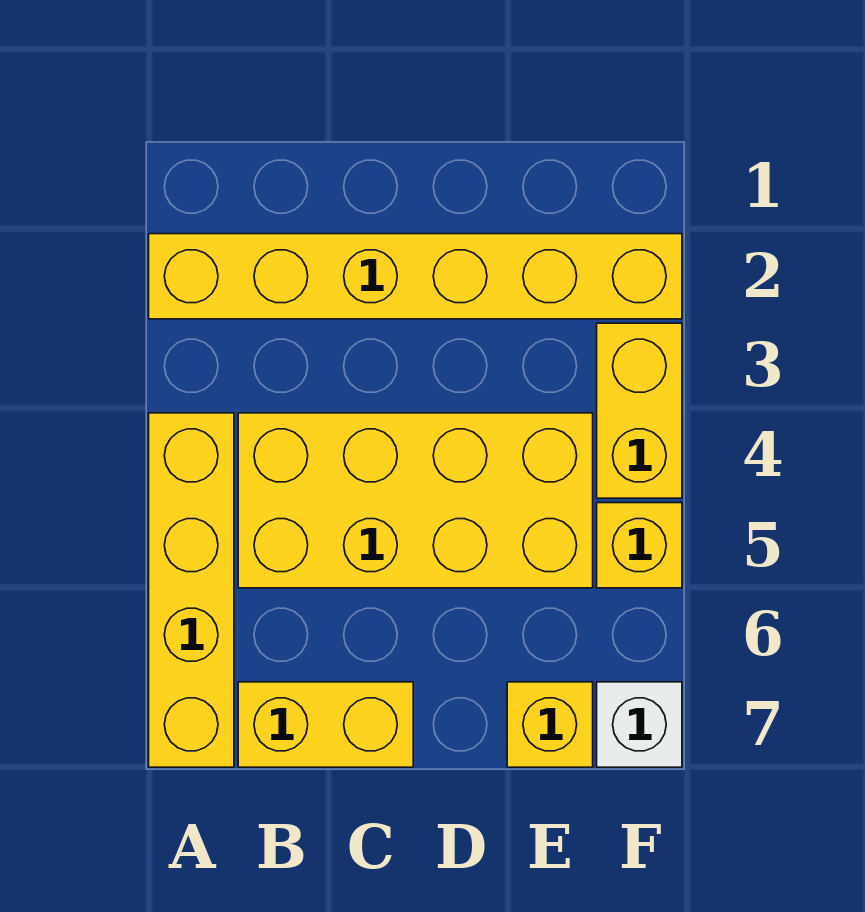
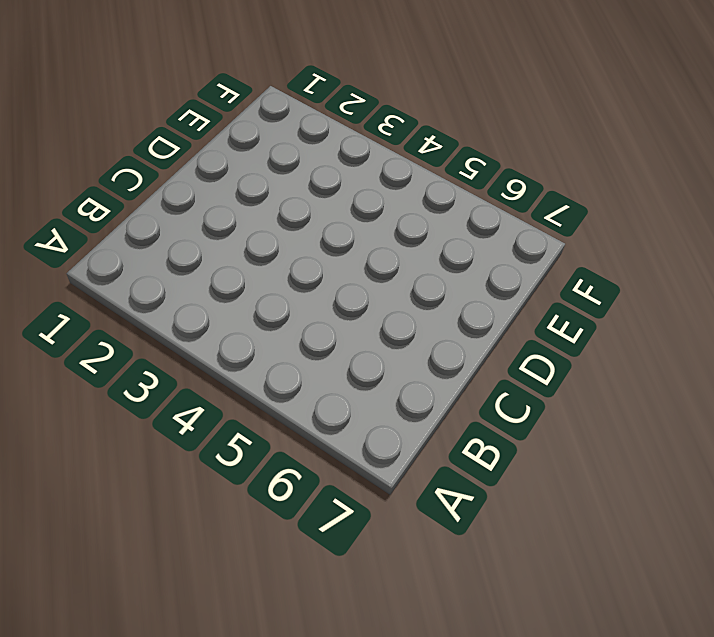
none -> yellow brick A2:F2 level 1
none -> yellow brick A4:A7 level 1

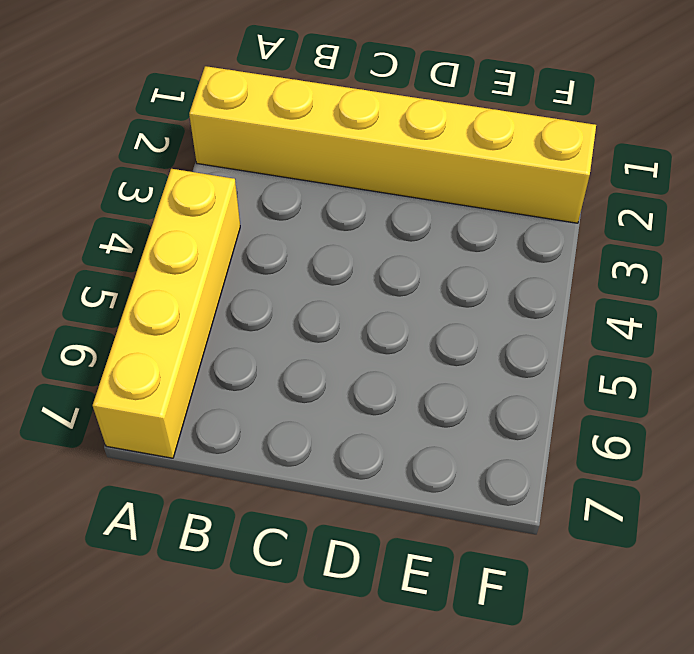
none -> yellow brick B4:E5 level 1
none -> yellow brick B7:C7 level 1

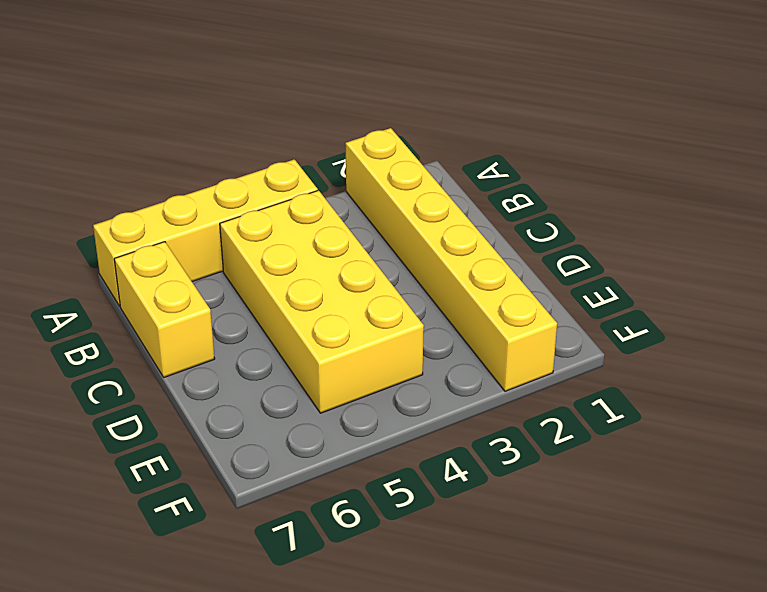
none -> yellow brick E7 level 1
none -> yellow brick F3:F4 level 1

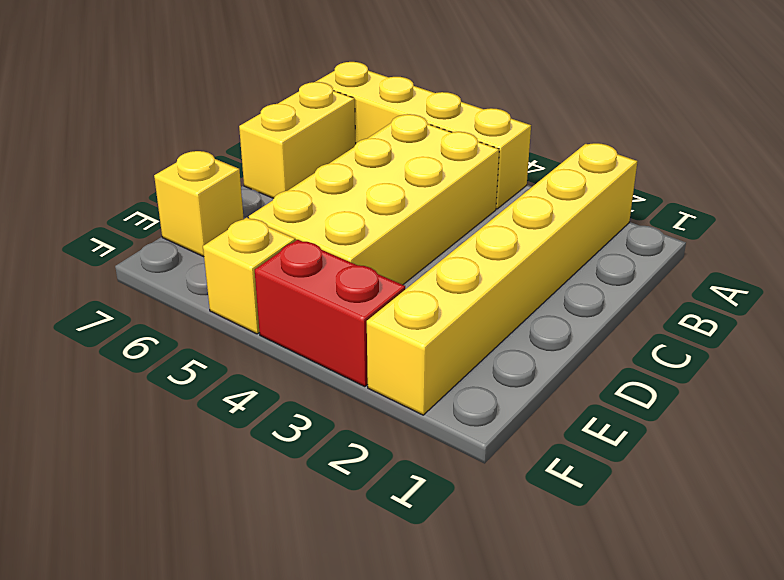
red brick F3:F4 level 1 -> yellow brick F3:F4 level 1
none -> white brick F7 level 1

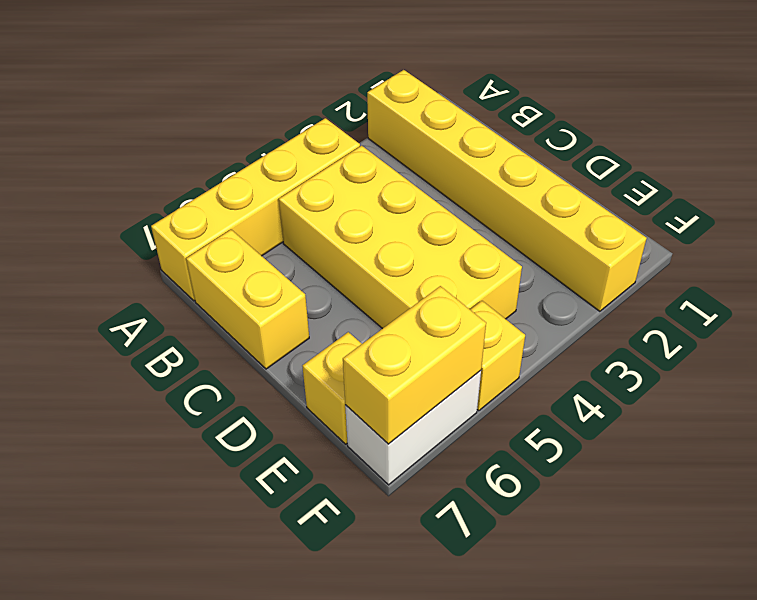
white brick F6:F7 level 1 -> white brick F7 level 1
yellow brick F6:F7 level 2 -> yellow brick F3:F4 level 1

